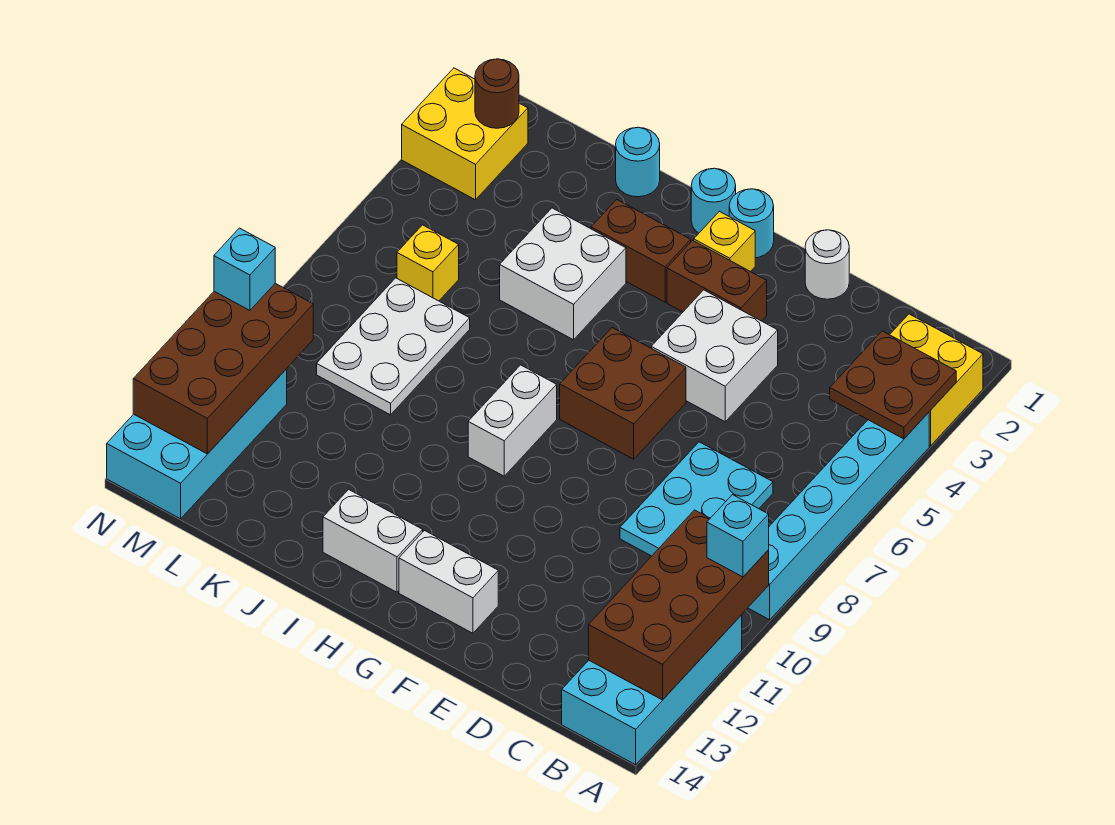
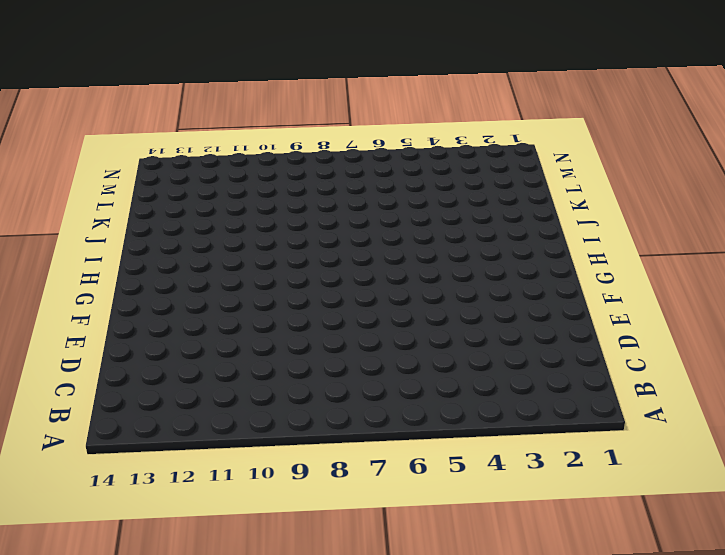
none -> yellow brick A2:B3 level 1
none -> cyan brick A4:A9 level 1
none -> cyan brick A11:B14 level 1

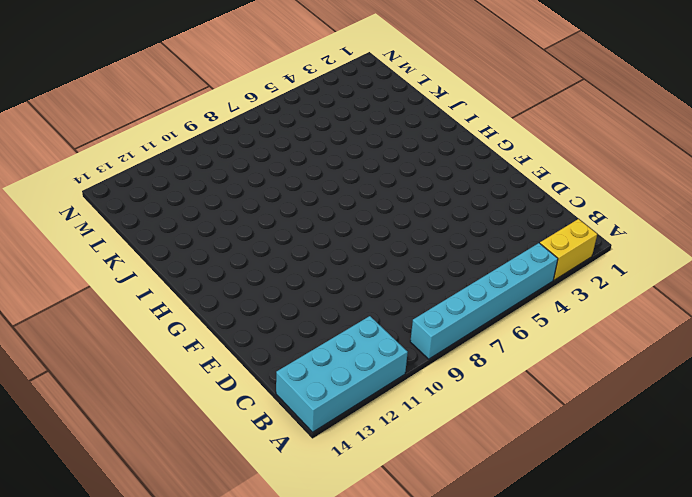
yellow brick A2:A3 level 1 -> yellow brick A2:B3 level 1
none -> cyan plate C7:D9 level 1
none -> white round brick E1 level 1
none -> white brick E4:F5 level 1

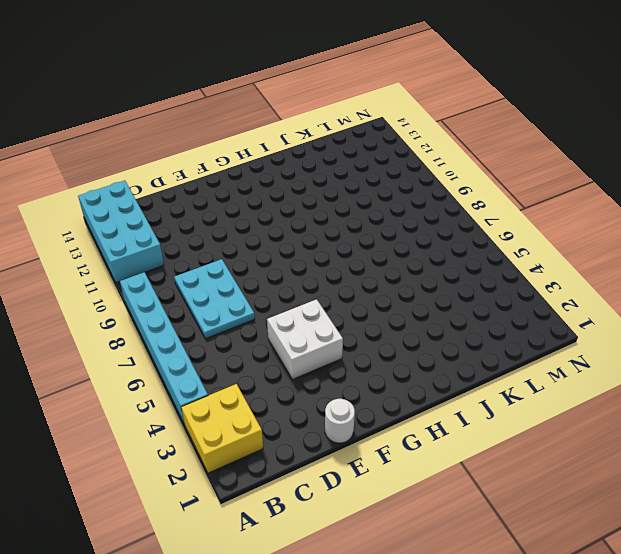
none -> brown brick F3:G3 level 1
none -> brown brick F6:G7 level 1
none -> white brick F13:G13 level 1

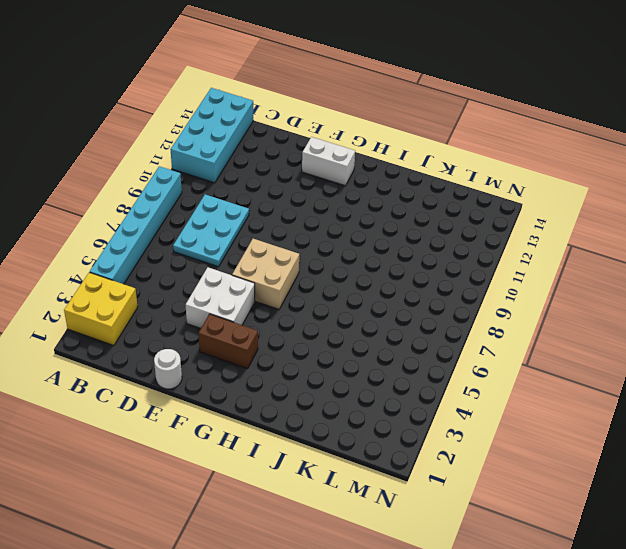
tan brick F6:G7 level 1 -> brown brick F6:G7 level 1
none -> cyan round brick G1 level 1
none -> yellow brick G2 level 1
none -> cyan round brick H1 level 1

